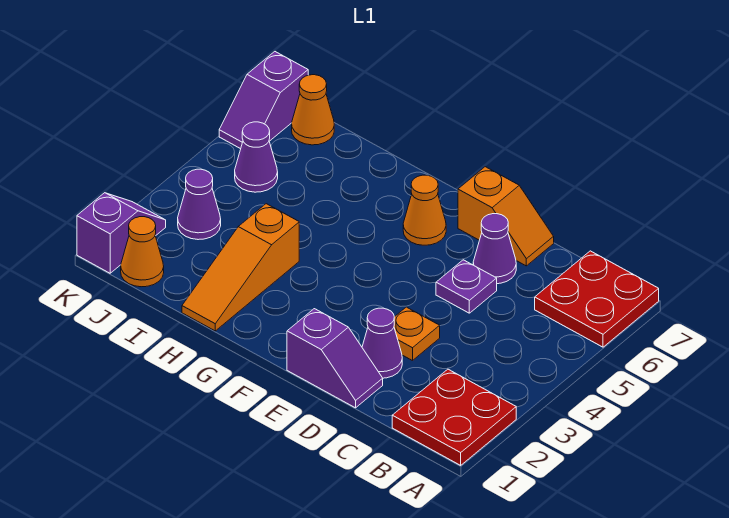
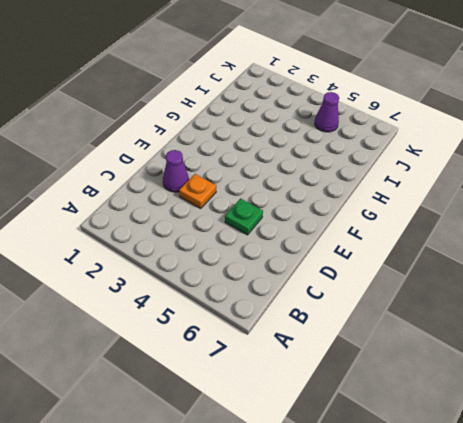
green plate D5 level 1 -> purple plate D5 level 1
none -> red plate A1:B2 level 1
none -> red plate A6:B7 level 1
none -> purple slope D1:E1 level 1 top E

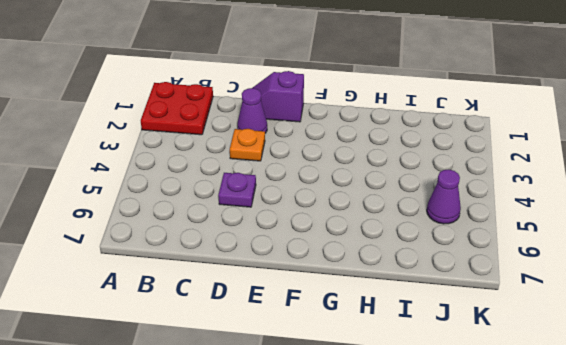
none -> red plate A6:B7 level 1
none -> purple cone D6 level 1
none -> orange slope D7:E7 level 1 top E

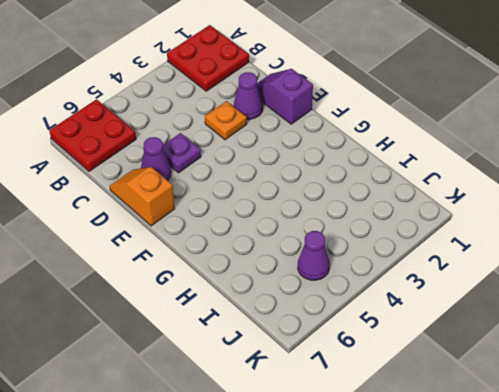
none -> orange cone F6 level 1
none -> orange slope H1:H3 level 1 top 3
none -> orange cone J1 level 1

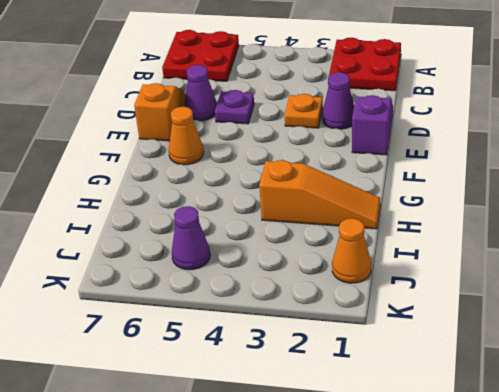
none -> purple cone J3 level 1
none -> orange cone J7 level 1
none -> purple slope K1:K2 level 1 top 1

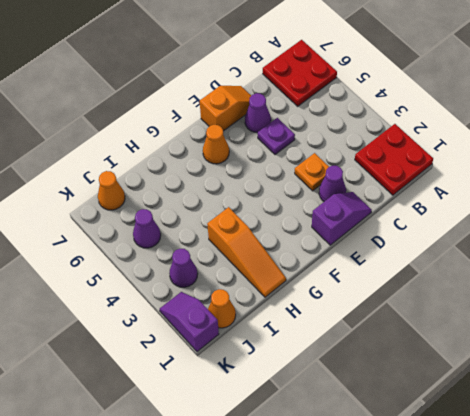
none -> purple slope K6:K7 level 1 top 7

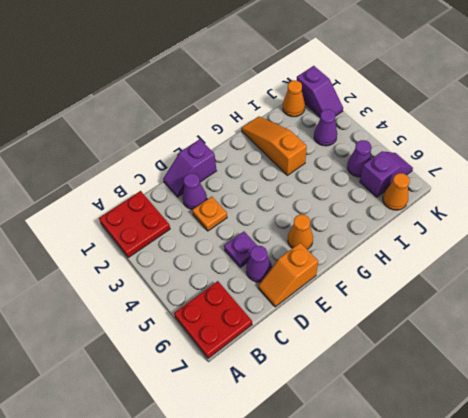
purple slope J6:K6 level 1 top J -> purple slope K6:K7 level 1 top 7

